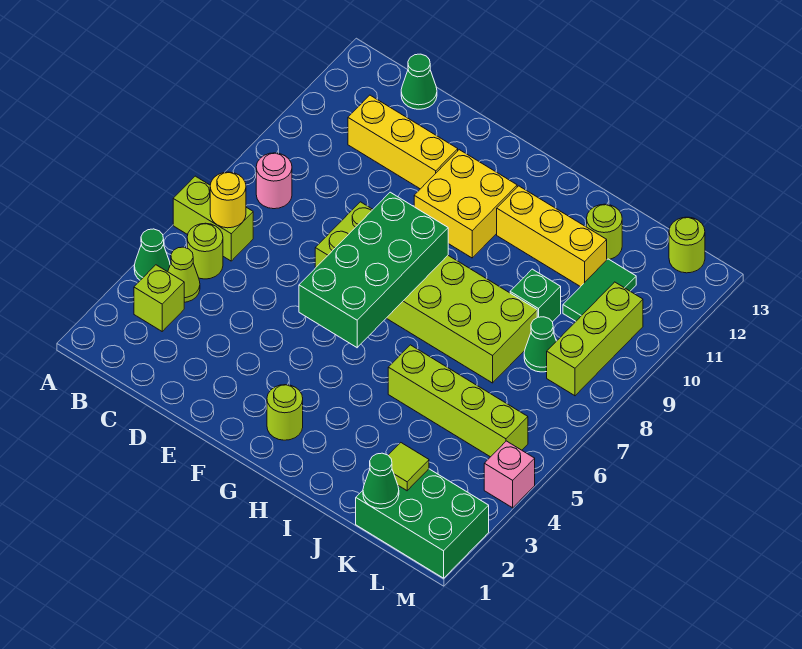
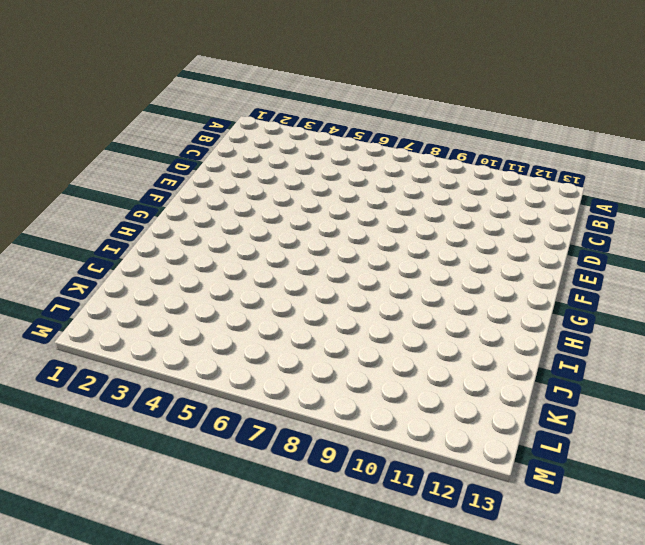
none -> green cone A4 level 1
none -> lime brick A6:B6 level 1
none -> lime brick B3 level 1

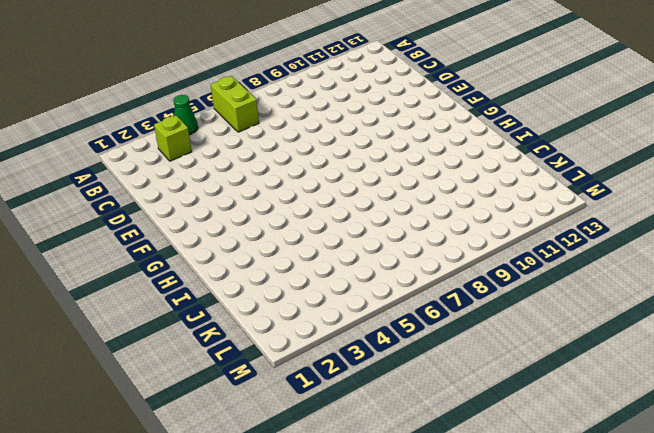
none -> lime cone B4 level 1
none -> lime round brick B5 level 1
none -> pink round brick B8 level 1

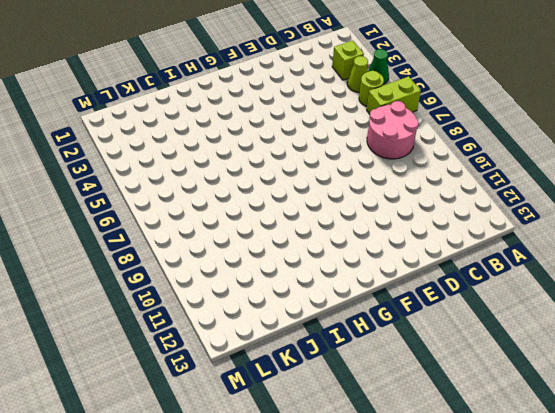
pink round brick B7:C8 level 1 -> pink round brick B8 level 1
none -> yellow brick C11:E11 level 1
none -> green cone C13 level 1
none -> lime brick E7:J8 level 1

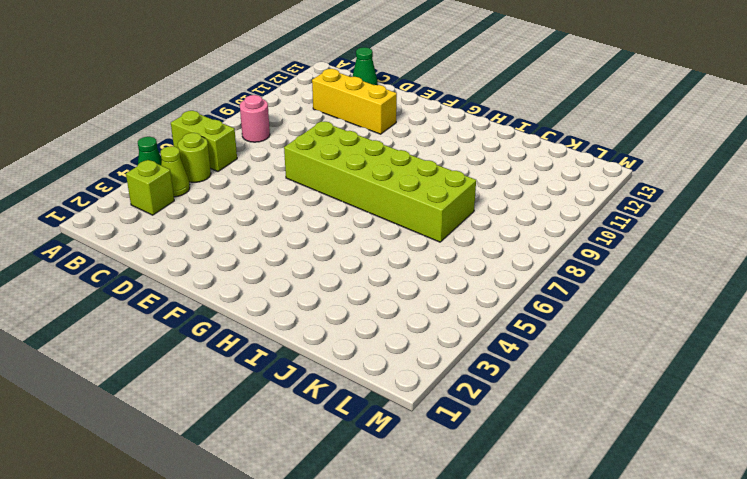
none -> yellow brick F10:G11 level 1
none -> lime round brick G2 level 1
none -> yellow brick H11:J11 level 1

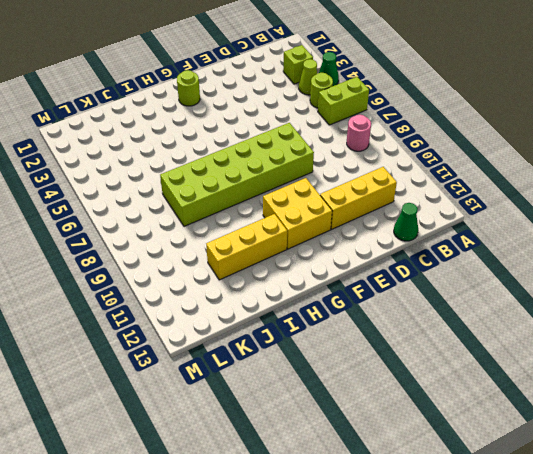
none -> lime brick I5:L5 level 1
none -> green brick J9 level 1
none -> lime round brick J12 level 1

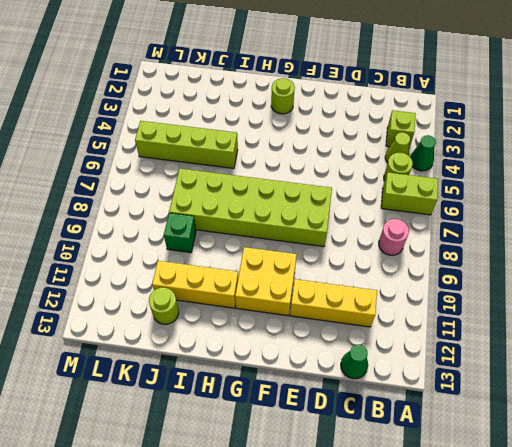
none -> green brick K1:M2 level 1
none -> green cone K8 level 1
none -> green tile K10:K11 level 1

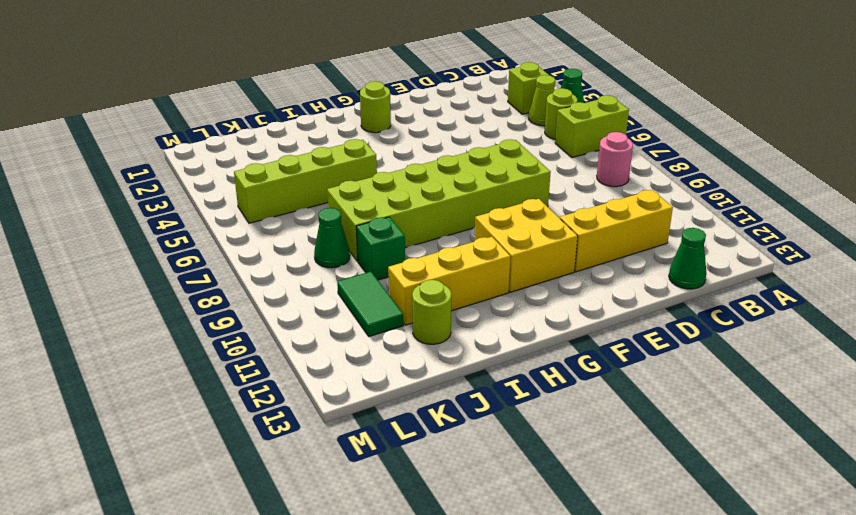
none -> green brick K1:M2 level 1
none -> lime brick L8:L10 level 1
none -> lime round brick L13 level 1

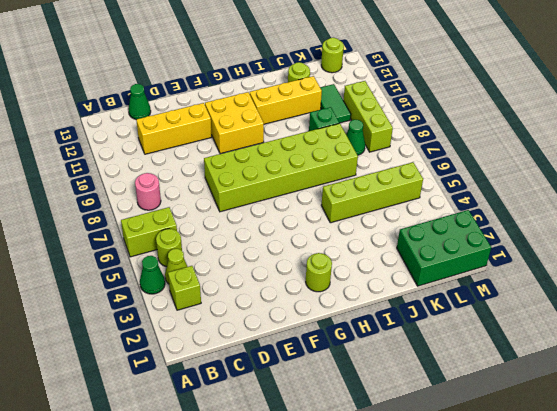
none -> pink brick M4 level 1
none -> yellow round brick B6 level 2
none -> green brick F5:G8 level 2

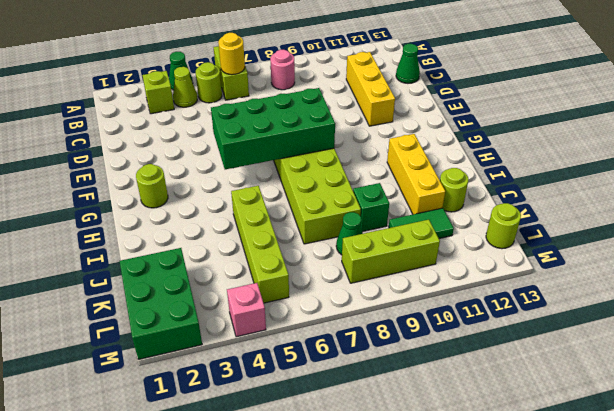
none -> yellow brick F10:G11 level 1
none -> green cone K1 level 2
none -> lime tile K2 level 2

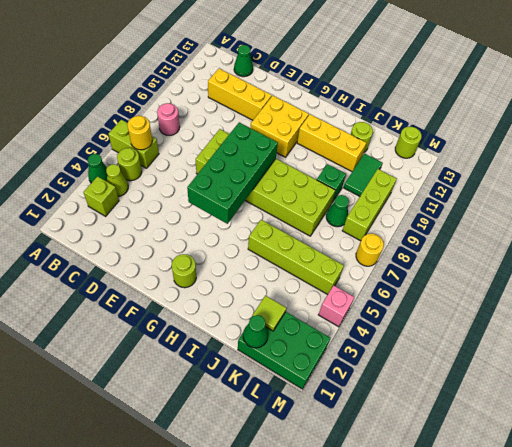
yellow round brick M7 level 1 -> none

